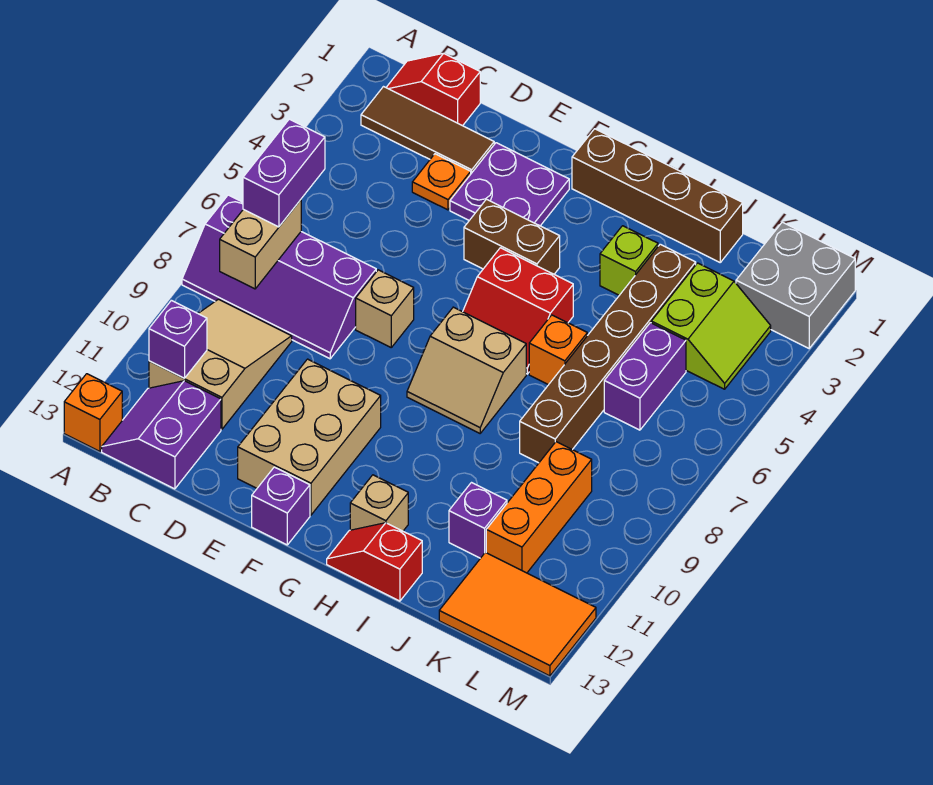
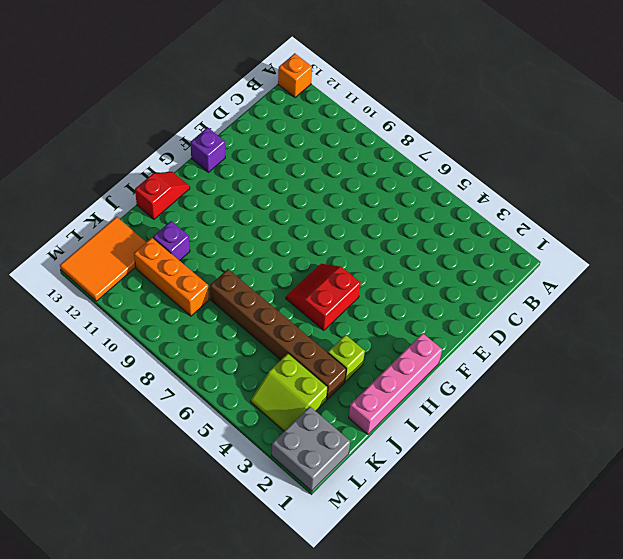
pink brick G1:J1 level 1 -> brown brick G1:J1 level 1
none -> purple slope A7:D8 level 1 top 7
none -> red slope B1:C1 level 1 top C
none -> brown tile B2:D2 level 1

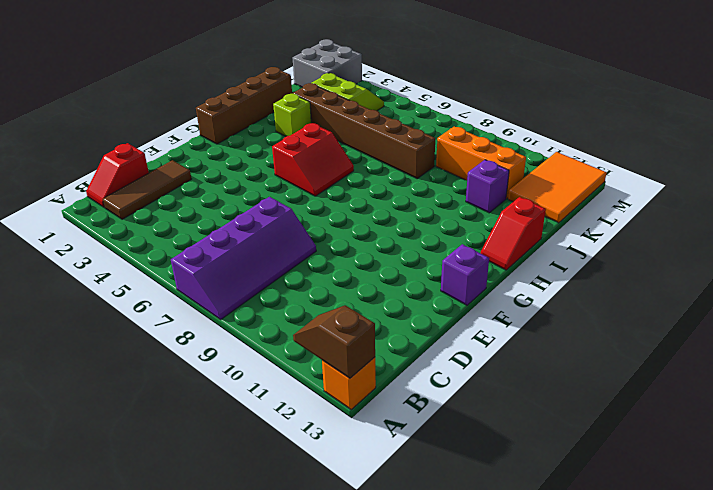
brown slope A12:A13 level 2 top 13 -> none
none -> tan slope B9:C11 level 1 top 11
none -> purple slope B12:C13 level 1 top C
none -> orange plate D3 level 1

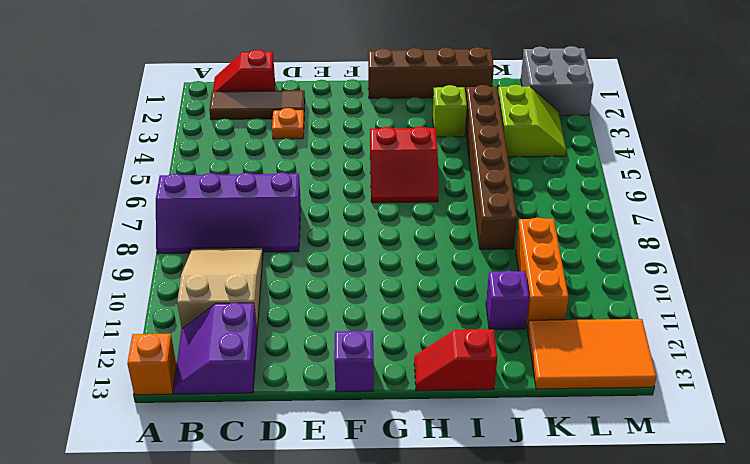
none -> purple plate E2:F3 level 1
none -> tan brick E7 level 1
none -> tan brick E10:F12 level 1

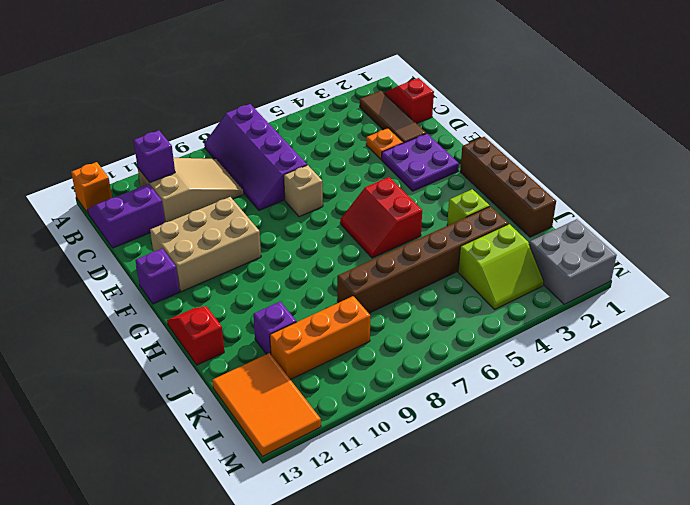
none -> brown brick F4:G4 level 1
none -> tan slope G7:H8 level 1 top 7
none -> tan brick H12 level 1

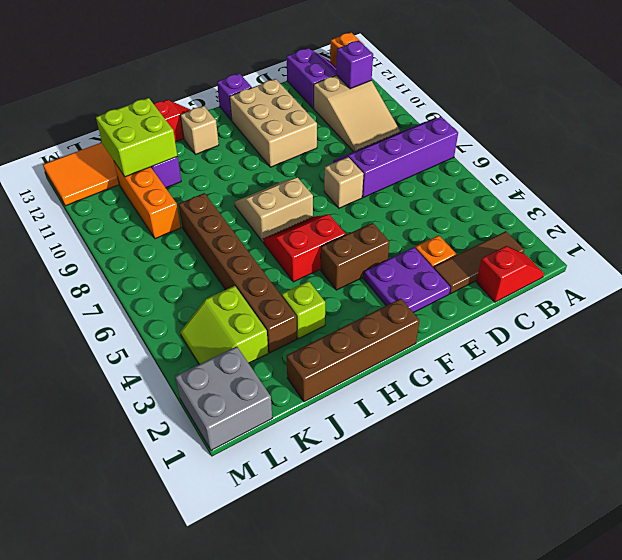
lime brick J11:K12 level 2 -> none
none -> orange brick I6 level 1
none -> purple brick K5:K6 level 1
none -> tan brick B7:B8 level 2

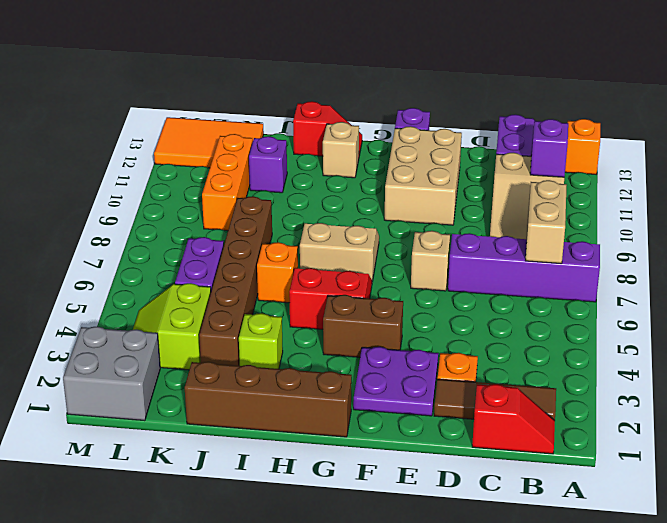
none -> purple brick B6:B7 level 3

